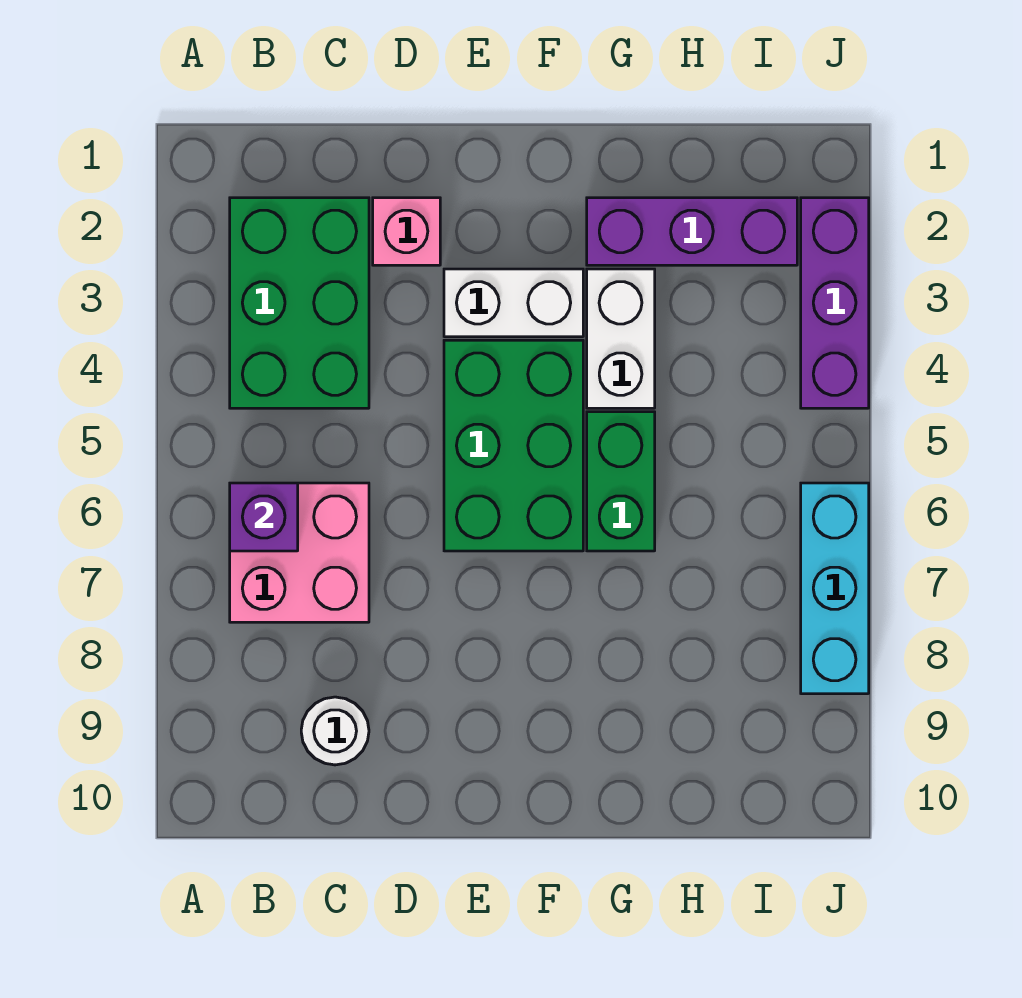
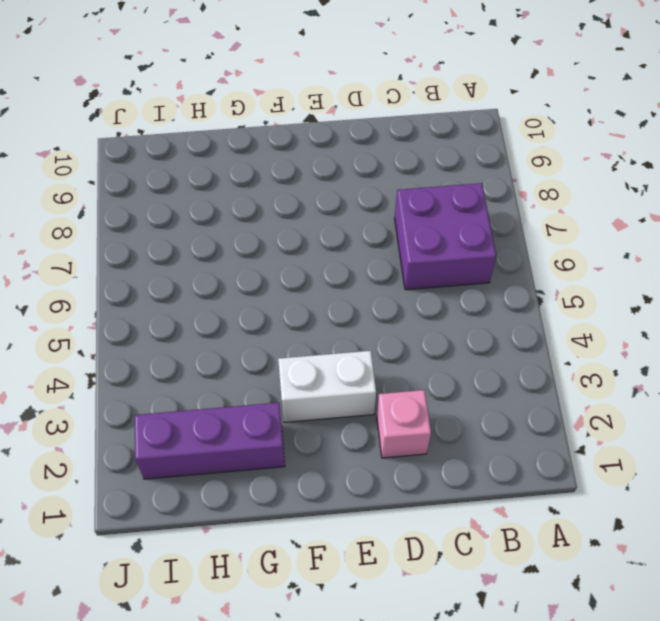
purple brick B6:C7 level 1 -> pink brick B6:C7 level 1
none -> green brick B2:C4 level 1
none -> white round brick C9 level 1
none -> green brick E4:F6 level 1

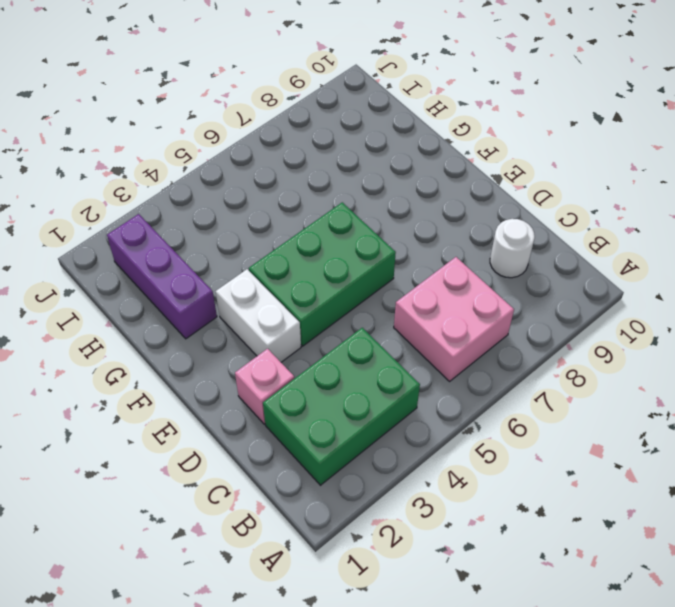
none -> white brick G3:G4 level 1
none -> green brick G5:G6 level 1
none -> purple brick J2:J4 level 1

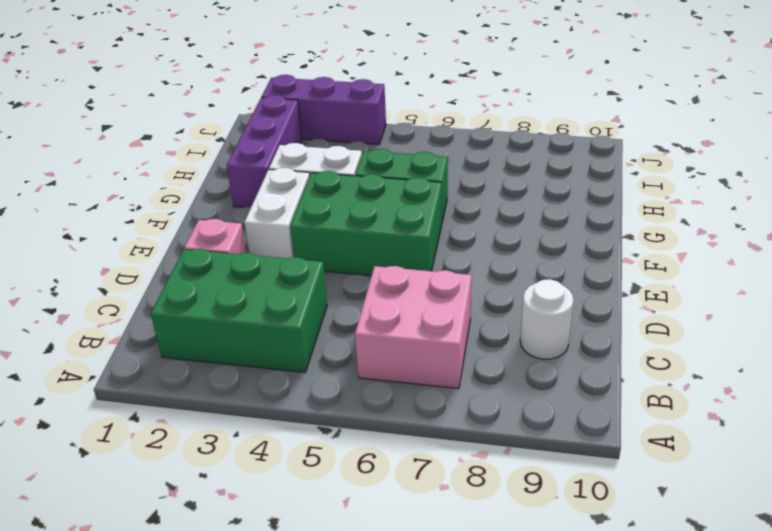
none -> cyan brick J6:J8 level 1
none -> purple brick B6 level 2

